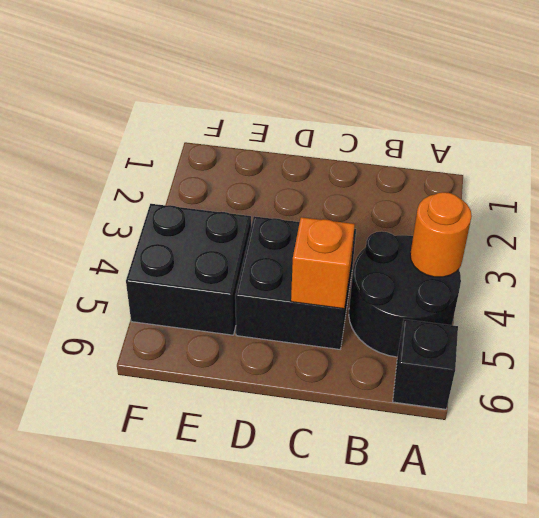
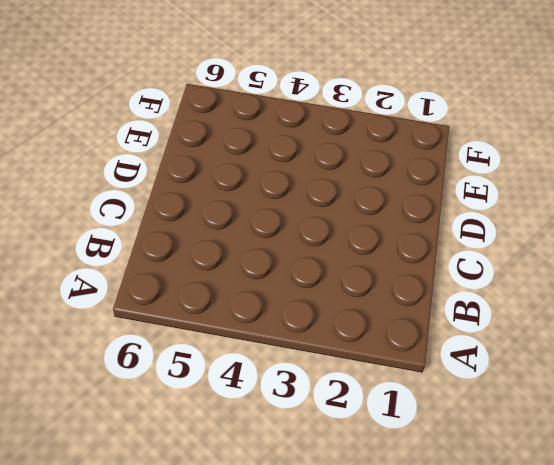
none -> black round brick A4:B5 level 1
none -> black brick A6 level 1

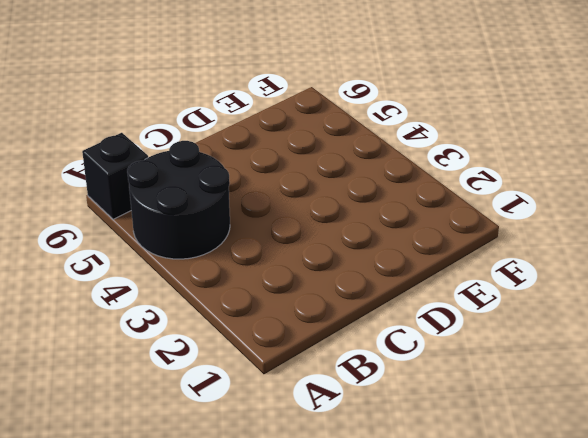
none -> black brick C4:D5 level 1
none -> black brick E4:F5 level 1

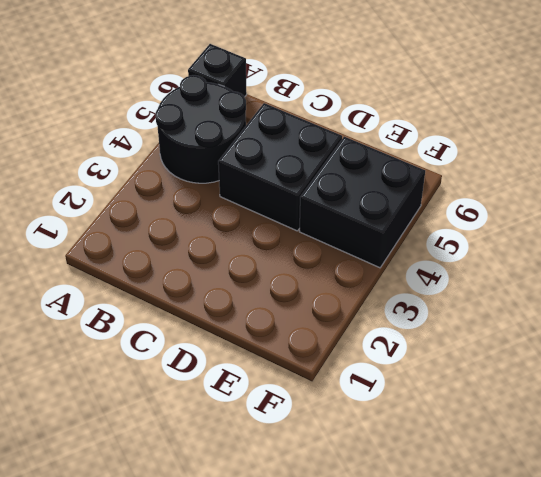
none -> orange round brick A4 level 2
none -> orange brick C5 level 2

